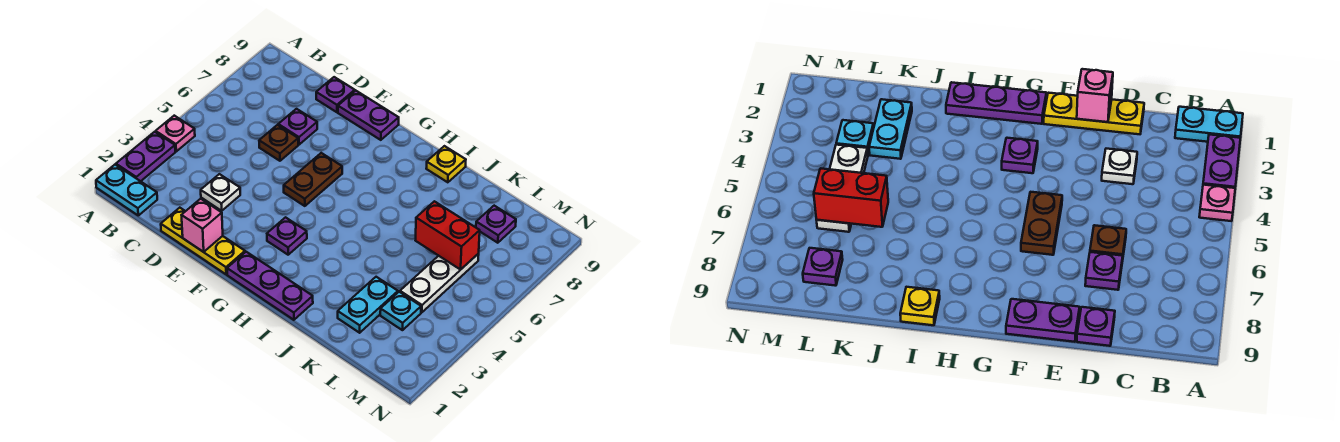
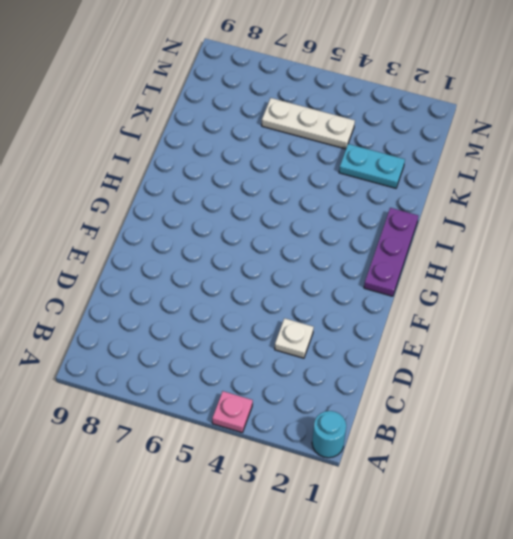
cyan round brick A1 level 1 -> cyan plate A1:B1 level 1
none -> purple plate A2:A3 level 1
none -> yellow plate D1:F1 level 1
none -> brown plate D6 level 1

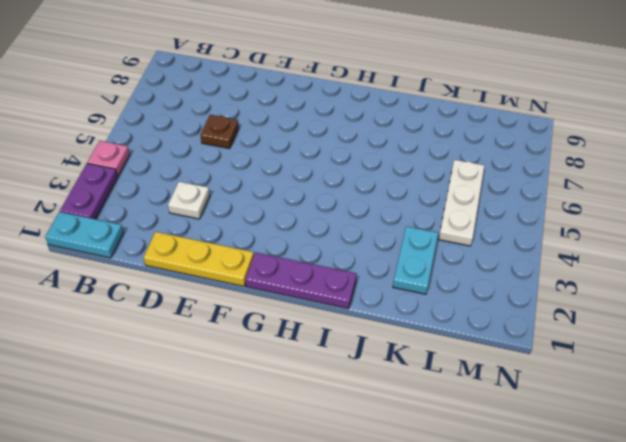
none -> purple plate D7 level 1
none -> purple plate D9 level 1
none -> purple plate E9:F9 level 1

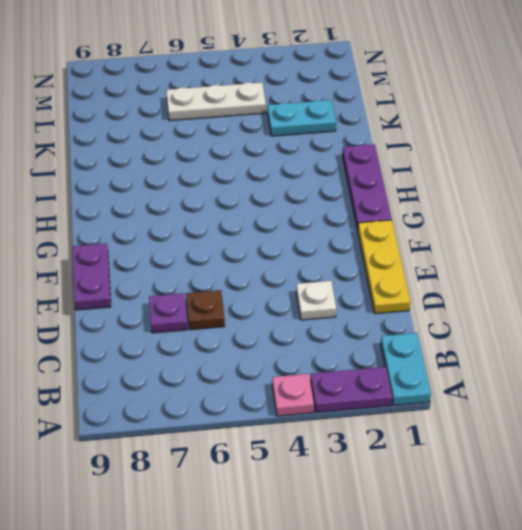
none -> purple plate D9 level 1
none -> brown plate F5:F6 level 1
none -> purple plate G3 level 1

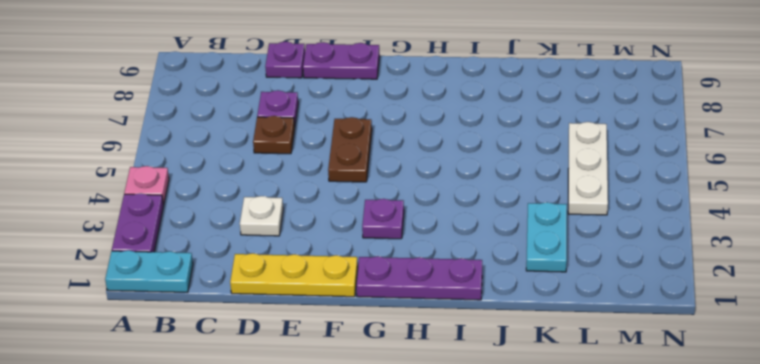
none -> yellow plate I9 level 1
none -> cyan plate L3 level 1
none -> purple plate L8 level 1

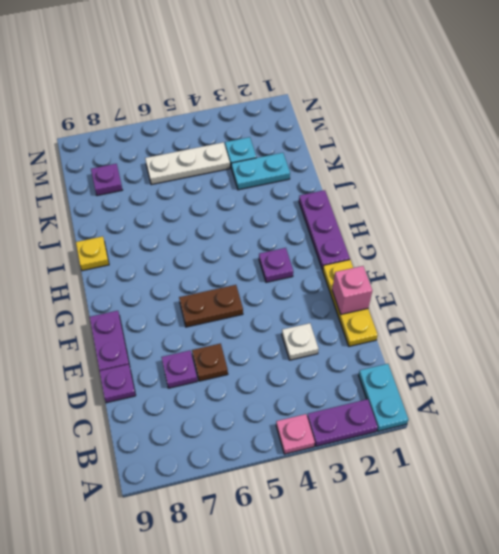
none -> red brick K6:L6 level 2

